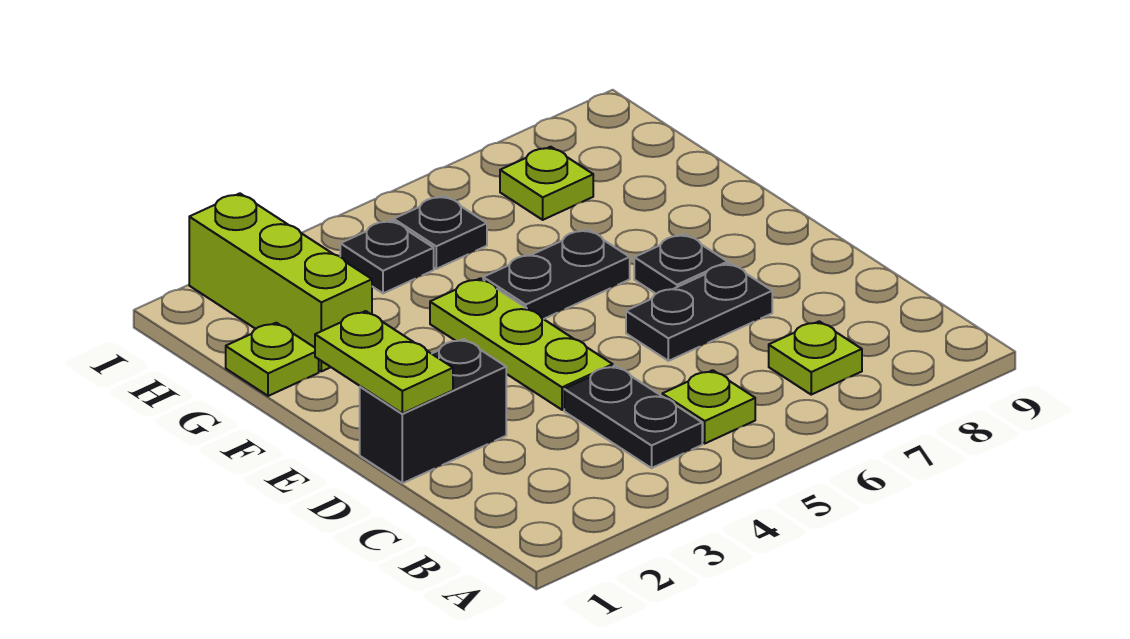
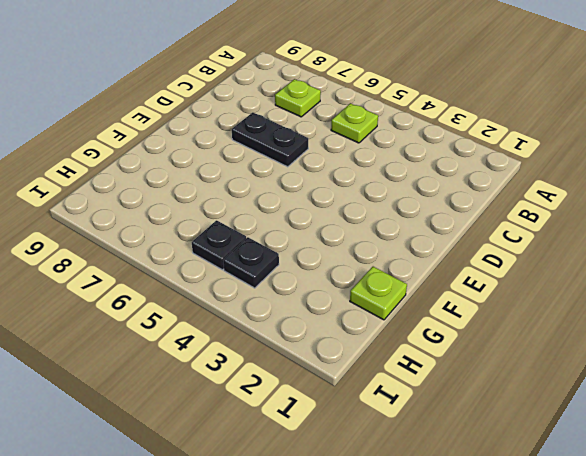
none -> black plate B4:C4 level 1
none -> black brick D1:D2 level 1
none -> lime plate D4:F4 level 1

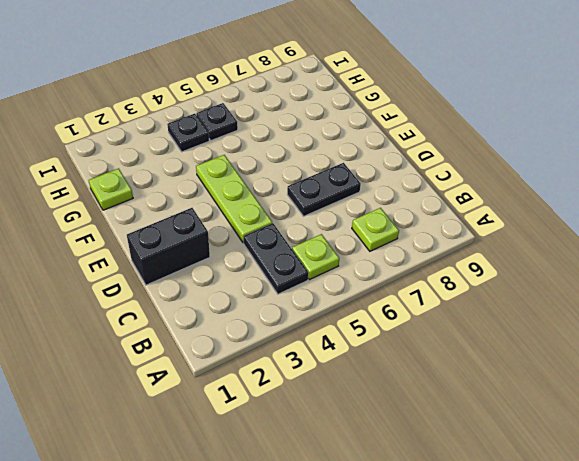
none -> black plate E7 level 1
none -> black plate F5:F6 level 1
none -> lime brick G2:I2 level 1

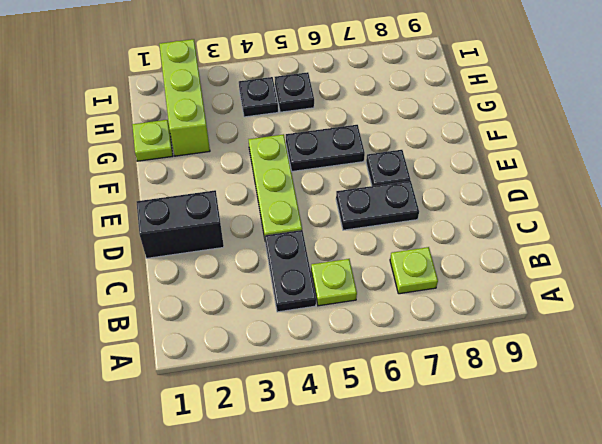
none -> lime plate H7 level 1
none -> lime plate D1:E1 level 2

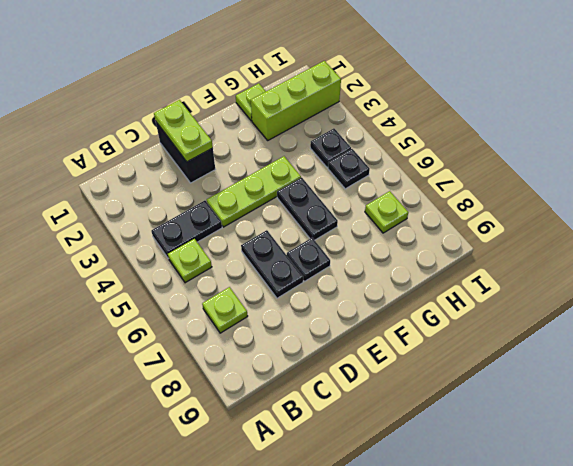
lime plate D1:D2 level 2 -> lime plate D1:E1 level 2

